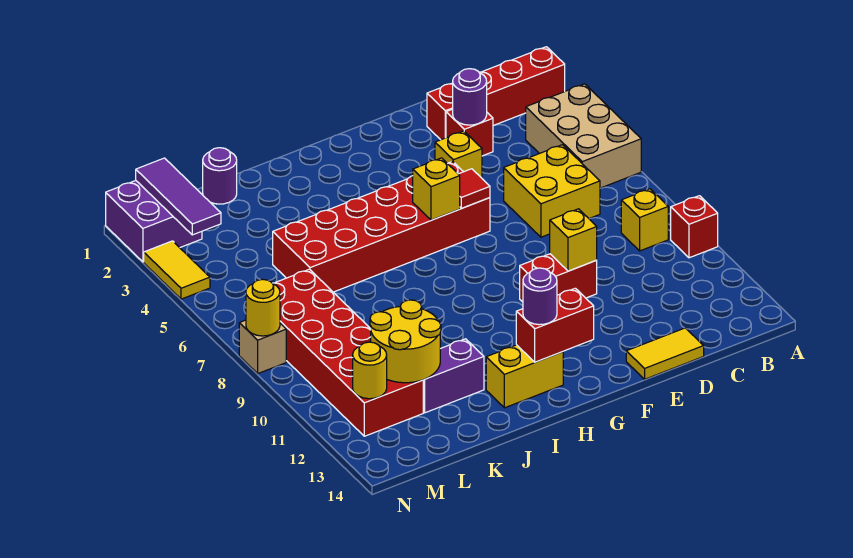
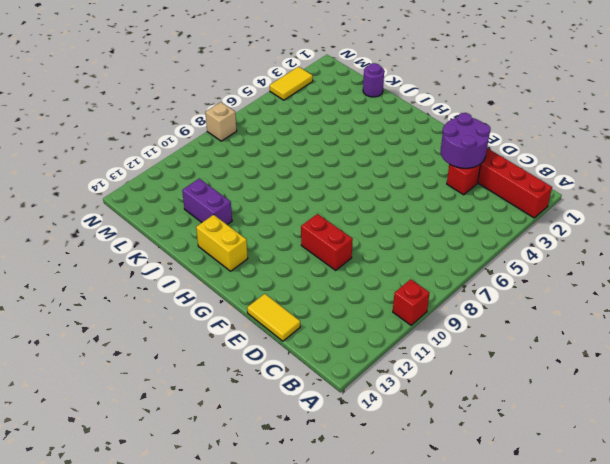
purple round brick D2:E3 level 2 -> purple round brick D3 level 2
none -> tan brick A4:B6 level 1
none -> yellow brick B9 level 1
none -> yellow brick C6:D7 level 1

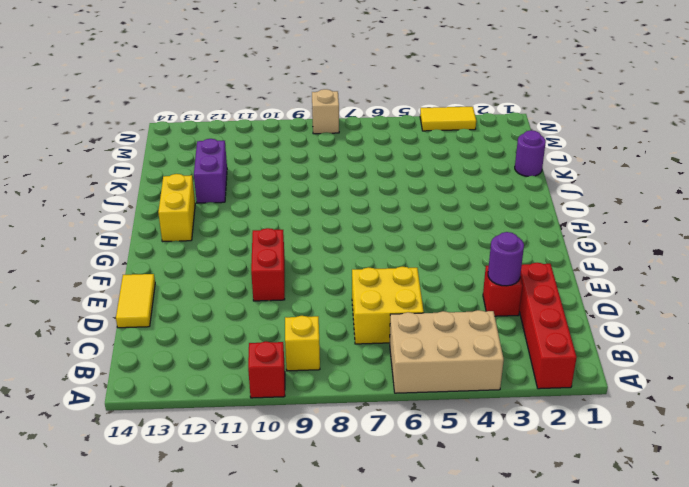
none -> yellow brick E4 level 1
none -> red brick F5:K6 level 1
none -> red brick L7:M12 level 1

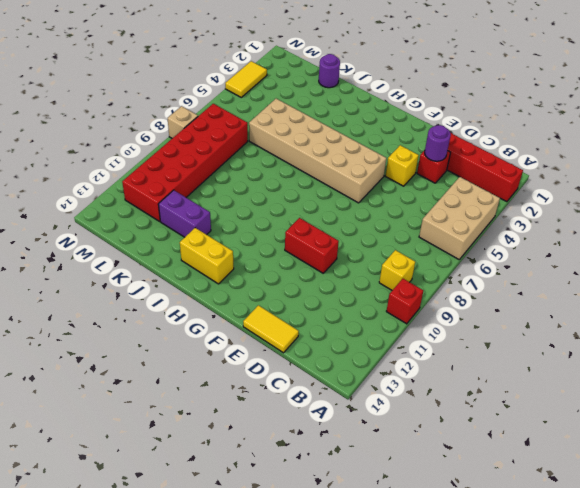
tan brick F5:K6 level 1 -> red brick F5:K6 level 1
none -> yellow brick C6:D7 level 1
none -> purple brick M1:N2 level 1
none -> yellow brick E10 level 2

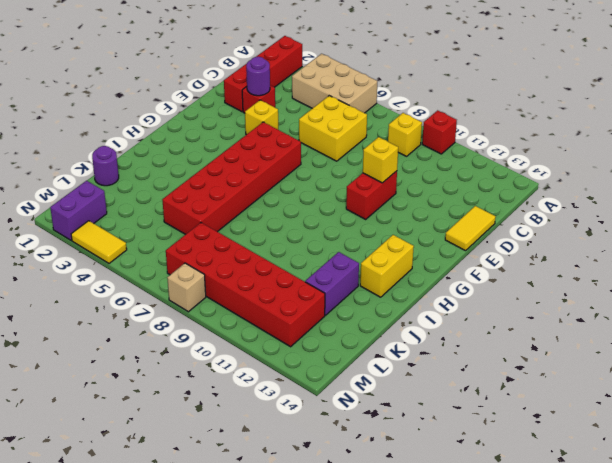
purple brick M2:N2 level 1 -> purple brick M1:N2 level 1
none -> red tile F6 level 2
none -> yellow brick G6 level 2
none -> red brick G13:H13 level 2

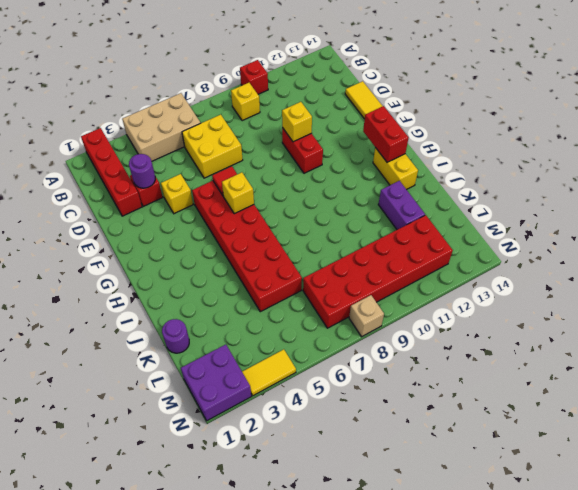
none -> yellow round brick K11:L12 level 2
none -> purple tile M1:M3 level 2
none -> yellow round brick M12 level 2

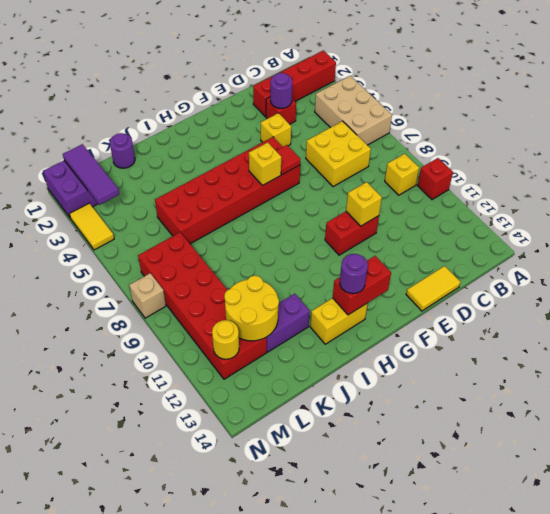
none -> yellow round brick N8 level 2

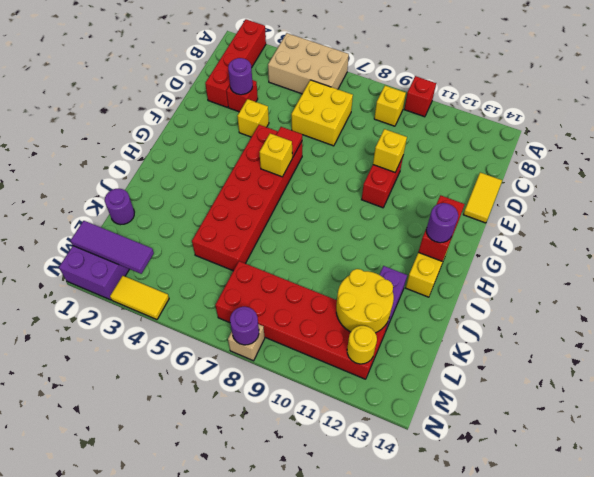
purple round brick N8 level 2 -> yellow round brick N8 level 2

